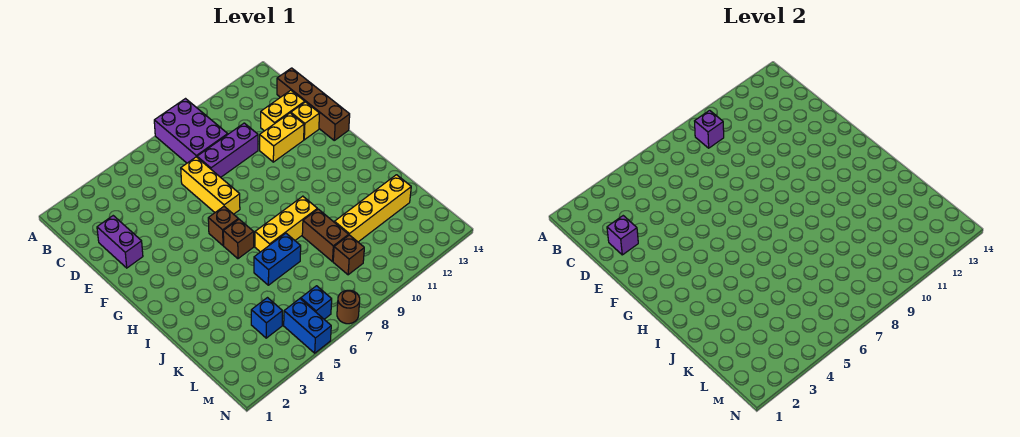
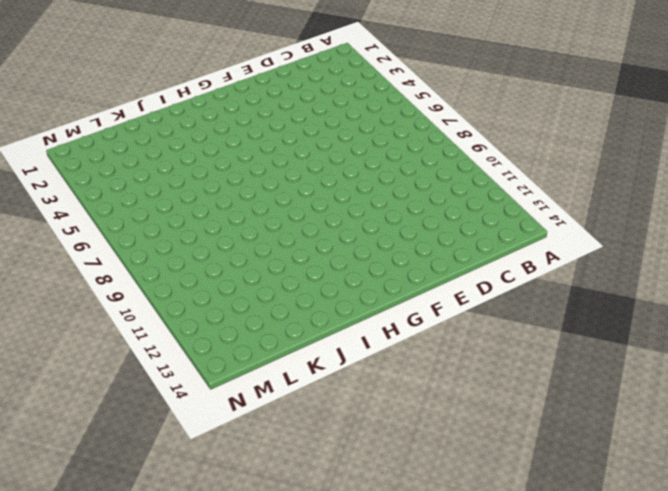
none -> purple brick A8:C9 level 1
none -> brown brick C14:F14 level 1
none -> purple brick D2:E2 level 1

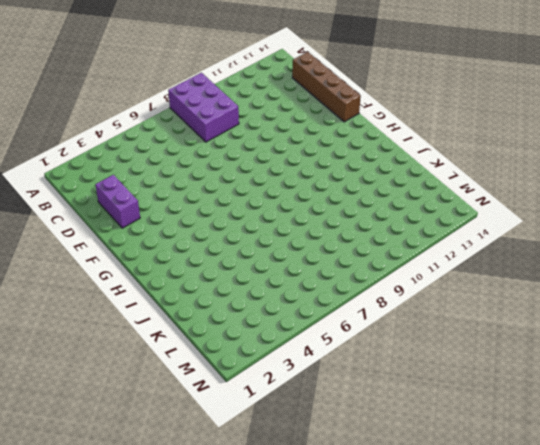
none -> yellow brick D7:F7 level 1
none -> purple brick D8:D10 level 1
none -> yellow brick D12:D13 level 1

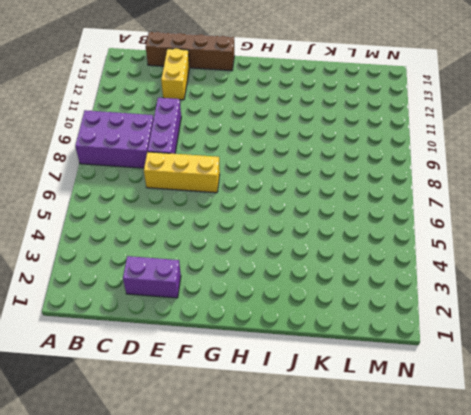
none -> yellow brick E11:E12 level 1
none -> yellow brick E13 level 1
none -> brown brick G6 level 1

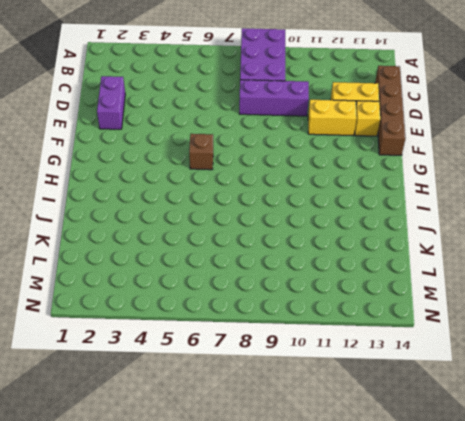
none -> yellow brick D7:F7 level 1
none -> brown brick H6 level 1
none -> yellow brick I7:I9 level 1

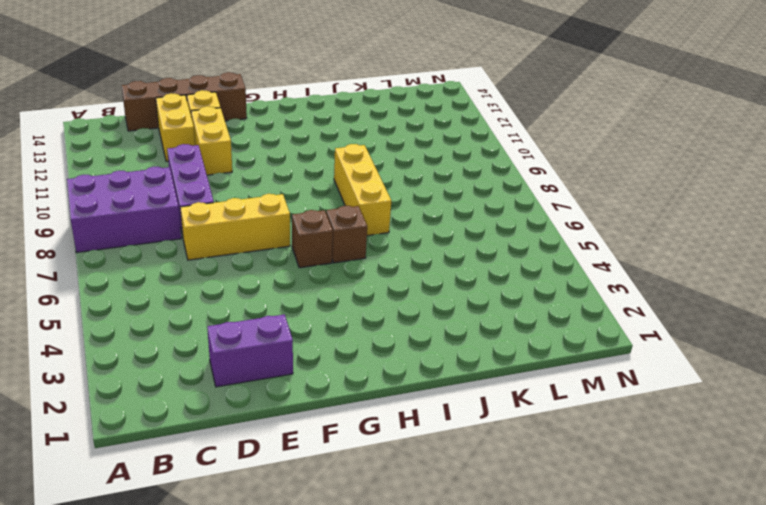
none -> blue brick J6:J7 level 1
none -> brown brick J9:K9 level 1
none -> yellow brick K10:K13 level 1

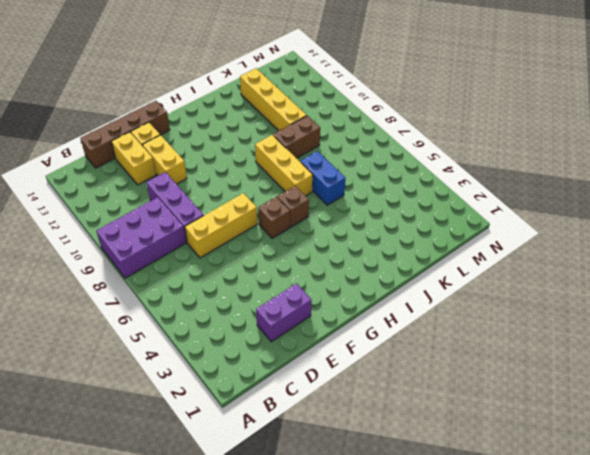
none -> blue brick L4 level 1
none -> brown brick L9 level 1
none -> blue brick M5:N5 level 1

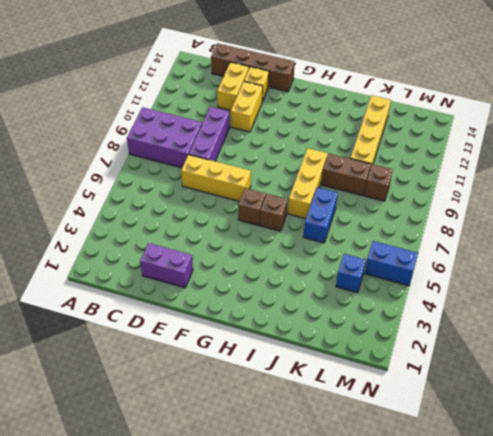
none -> blue brick M6 level 1
none -> brown round brick N7 level 1
none -> purple brick B9 level 2

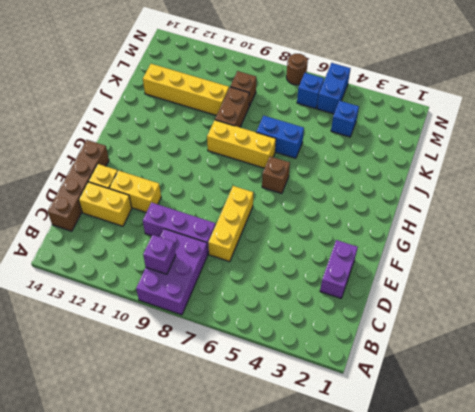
none -> brown brick G6 level 1
none -> purple brick D2 level 2

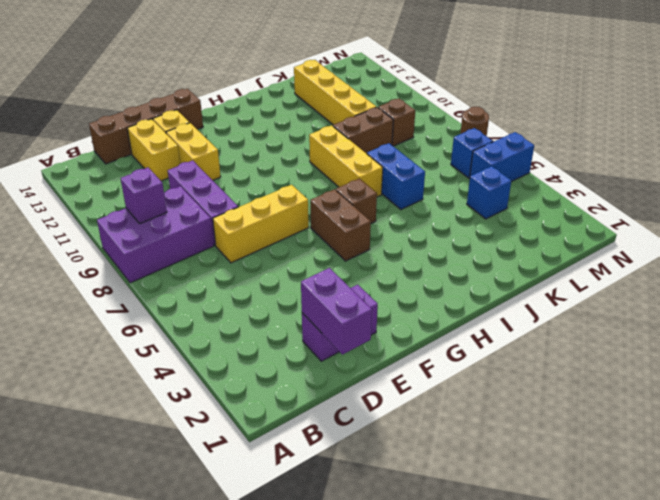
purple brick D1:D2 level 2 -> purple brick D2 level 2
brown brick G5:G6 level 1 -> brown brick G6 level 1

